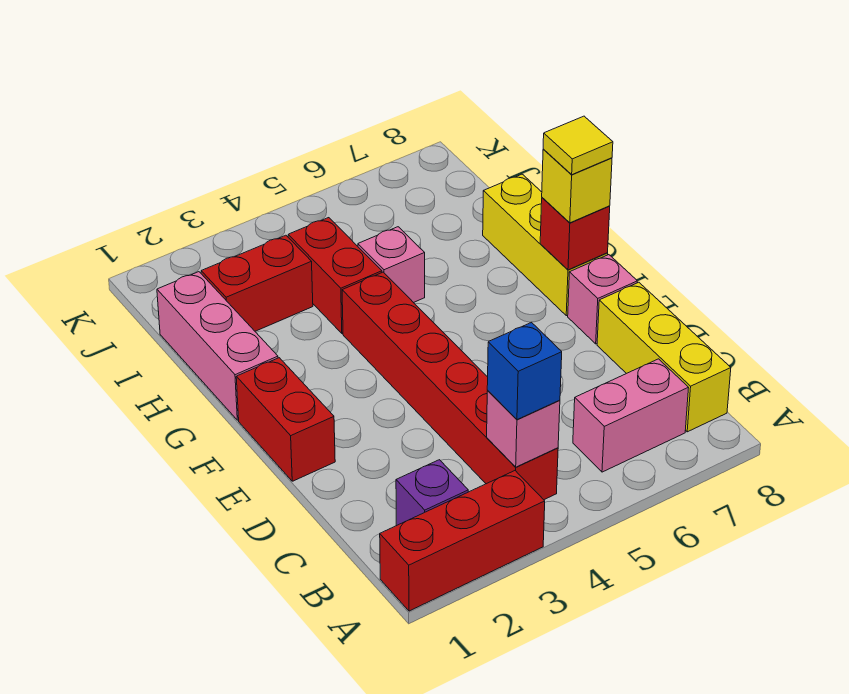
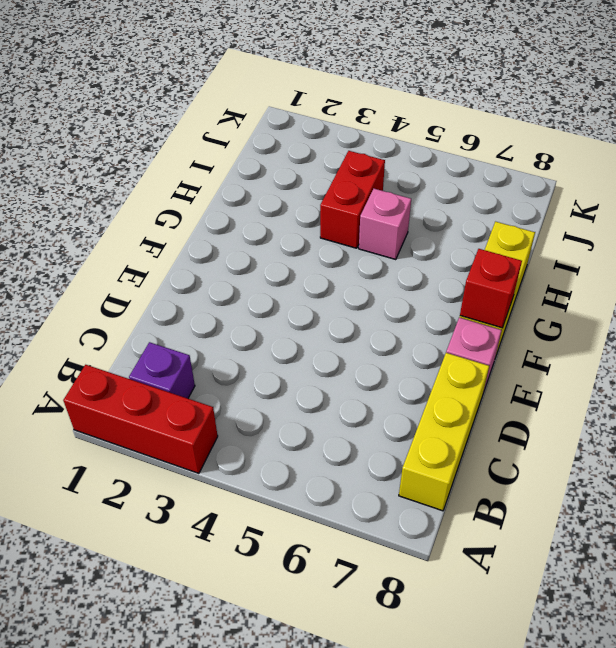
none -> red brick B4:G4 level 1
none -> pink brick B6:B7 level 1
none -> red brick E1:F1 level 1

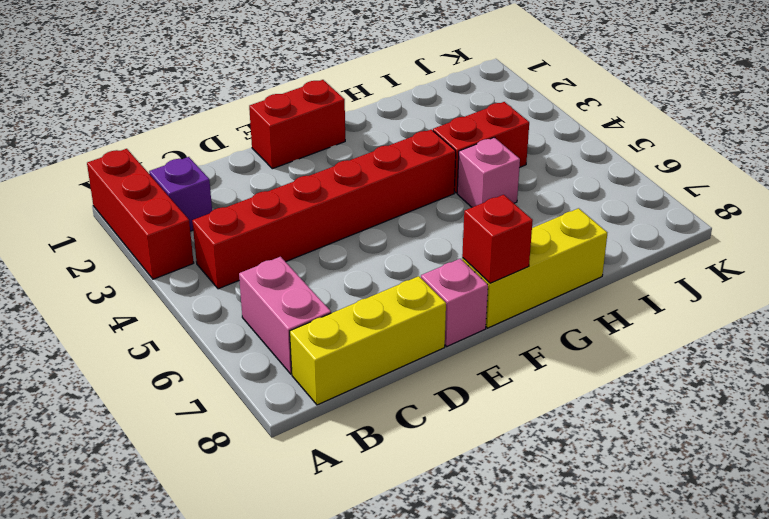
none -> pink brick G1:I1 level 1
none -> red brick I2:I3 level 1
none -> pink brick B4 level 2

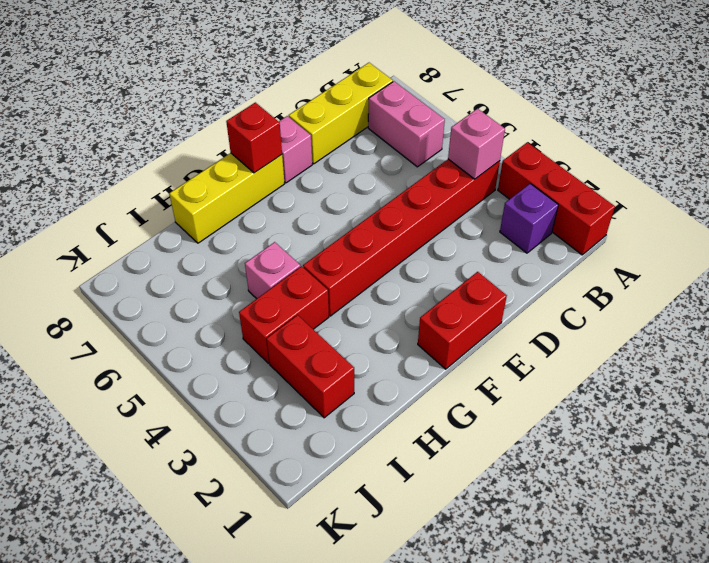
none -> pink brick G1:I1 level 1
none -> blue brick B4 level 3
none -> yellow brick F8 level 3

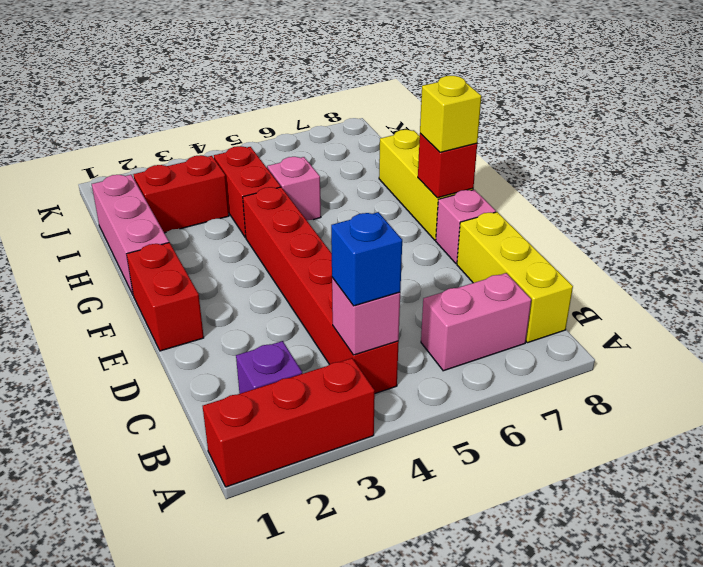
none -> yellow tile F8 level 4

